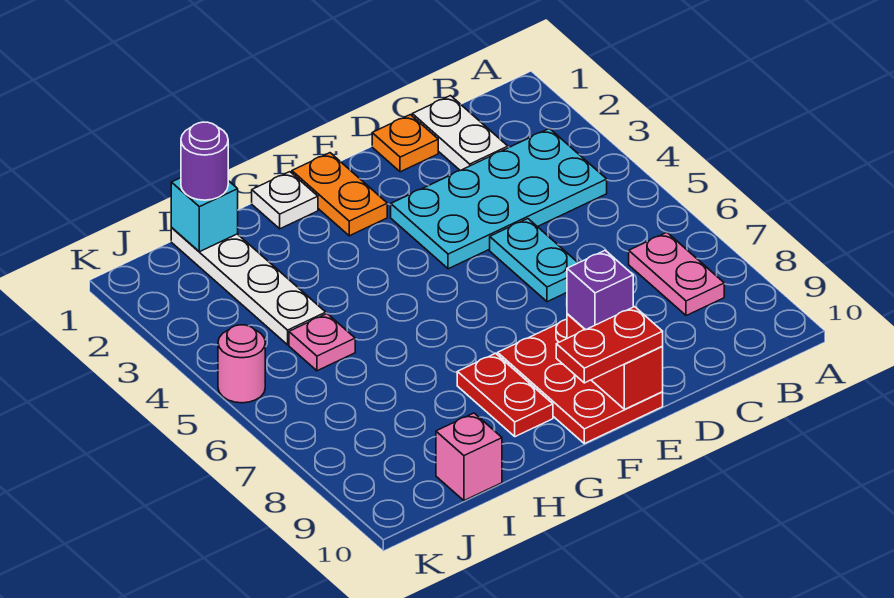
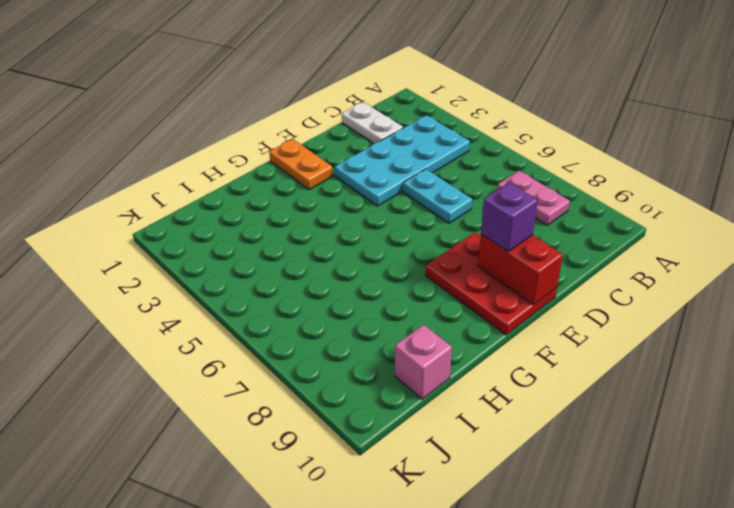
none -> orange plate D1 level 1
none -> white plate G1 level 1
none -> red plate G8:G9 level 1

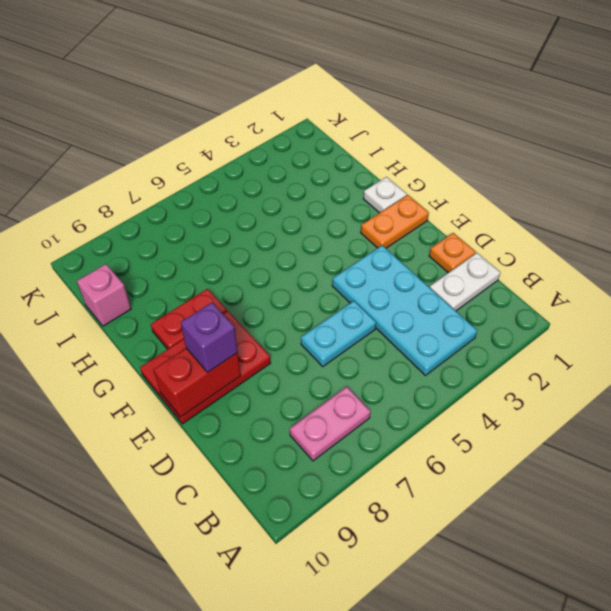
none -> white plate I1:I4 level 1
none -> pink plate I5 level 1
none -> pink round brick K5 level 1

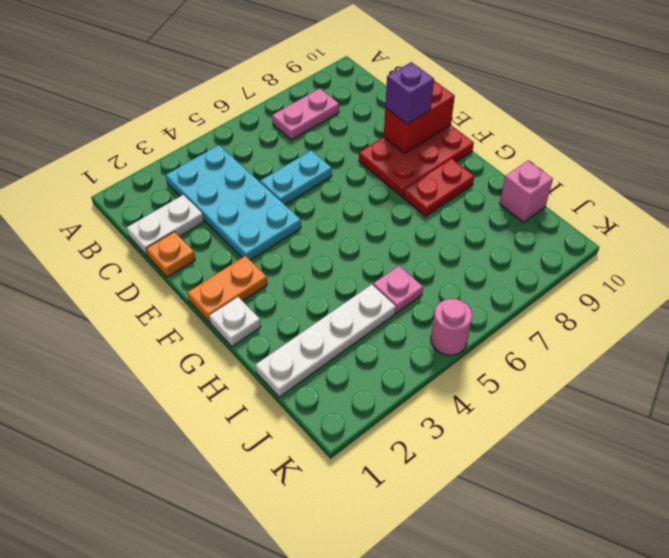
none -> cyan brick I1 level 2
none -> red plate E10:F10 level 3
none -> purple round brick I1 level 3

